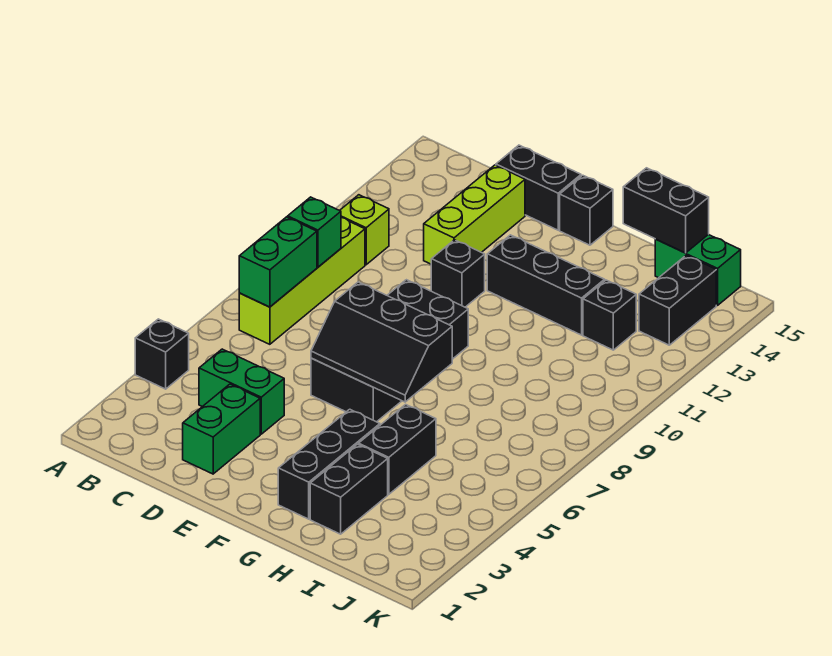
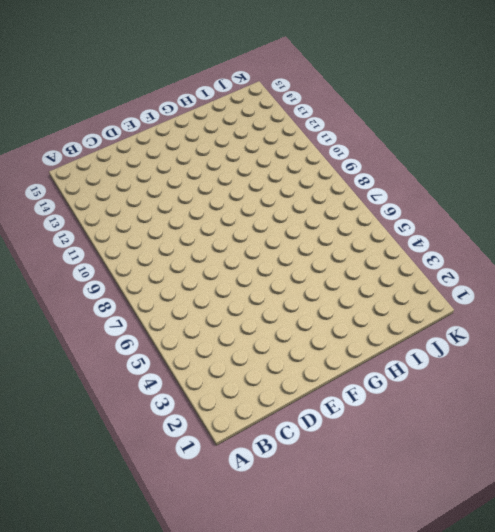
none -> black brick A4 level 1
none -> lime brick B7:B10 level 1
none -> lime brick B11 level 1

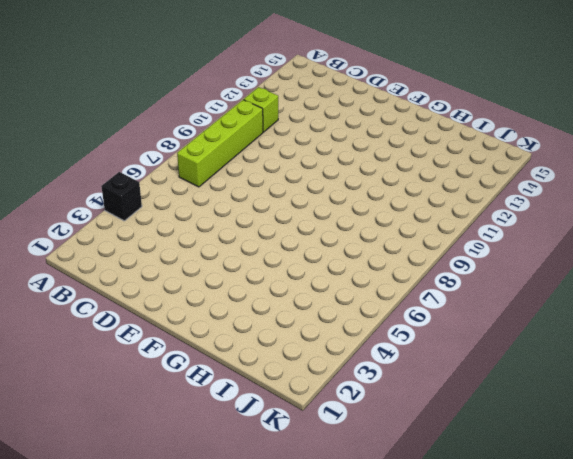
none -> green brick C4:D4 level 1
none -> green brick D2:D3 level 1
none -> lime brick D12:D14 level 1

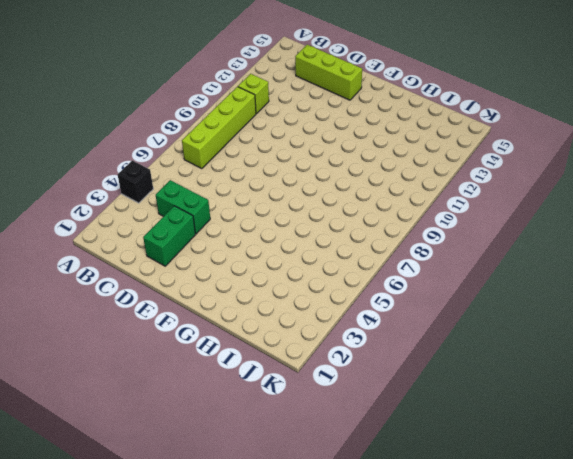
lime brick C14:E14 level 1 -> lime brick D12:D14 level 1
none -> black brick D15:E15 level 1
none -> black brick E6:F9 level 1
none -> black brick E11 level 1

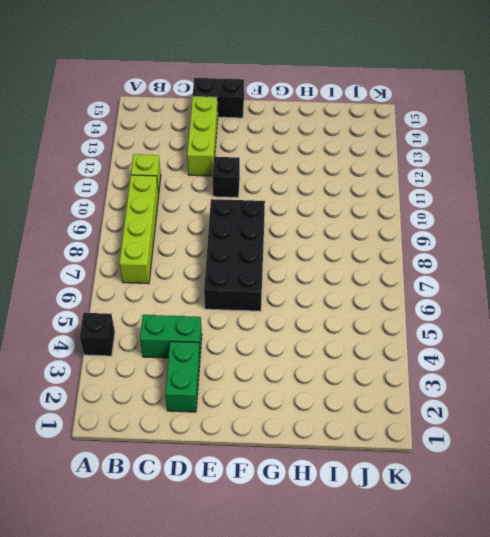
none -> black brick F12:H12 level 1
none -> black brick F15 level 1
none -> black brick G2:G4 level 1

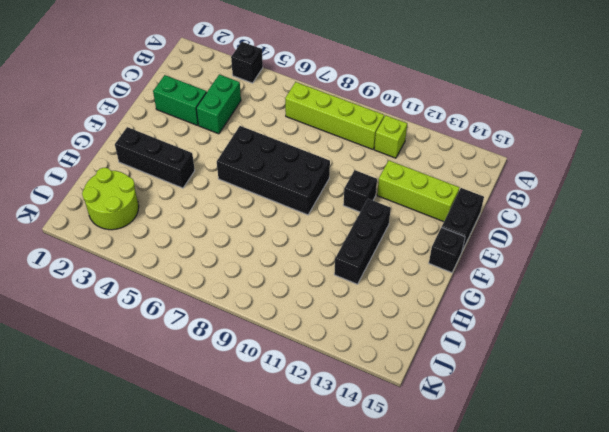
lime round brick I2:J3 level 1 -> none
none -> black brick H2:H3 level 1
none -> black brick H4:H5 level 1
none -> black brick I12 level 1

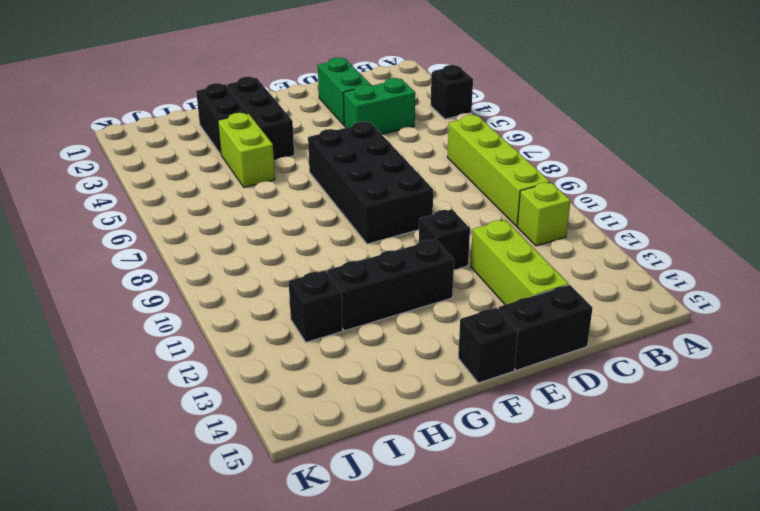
lime brick H4:H5 level 1 -> black brick H4:H5 level 1
none -> green brick I15:J15 level 1
none -> black brick J13:J14 level 1
none -> green brick B7:B8 level 2

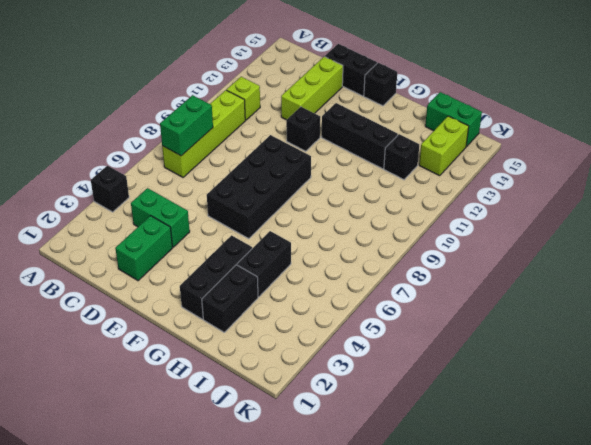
lime brick J13:J14 level 1 -> black brick J13:J14 level 1
none -> green brick B9 level 2
none -> black slope E6:G7 level 2 top 7
none -> black brick H15:I15 level 2

